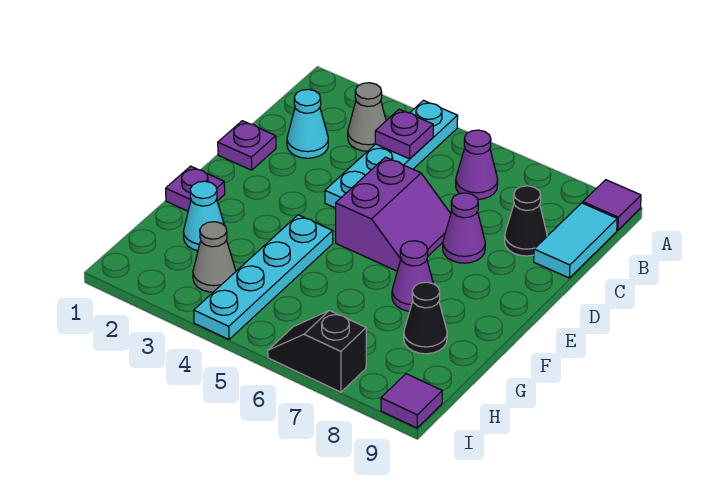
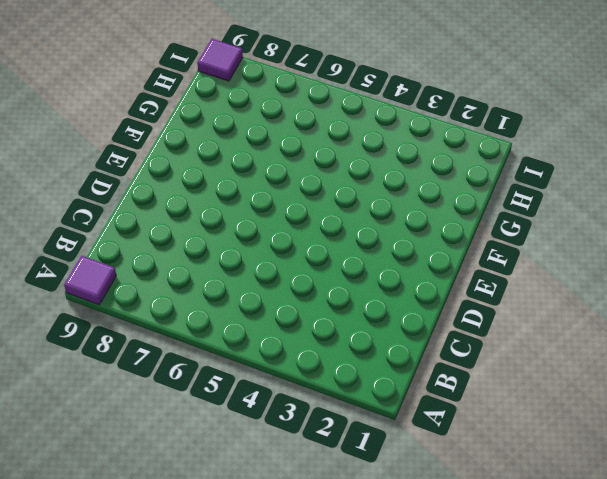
none -> cyan plate A4:D4 level 1
none -> grey cone B3 level 1
none -> purple cone B6 level 1

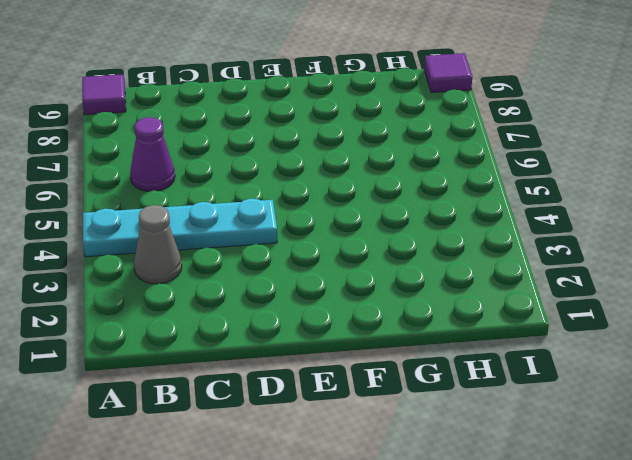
none -> cyan tile B9:C9 level 1
none -> cyan cone C2 level 1
none -> black cone C8 level 1

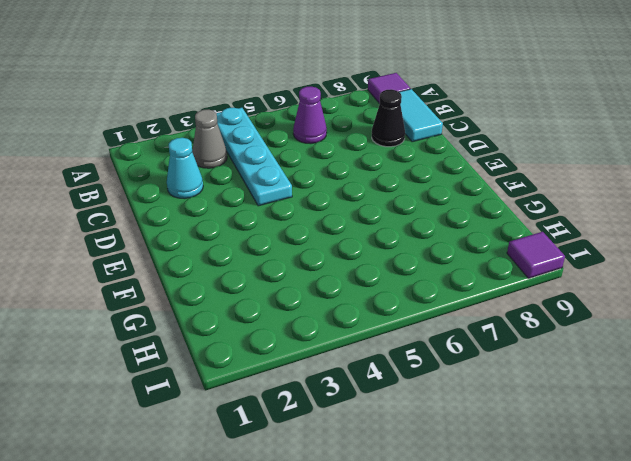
none -> purple plate D1 level 1
none -> purple slope D5:E6 level 1 top 5
none -> purple cone D7 level 1

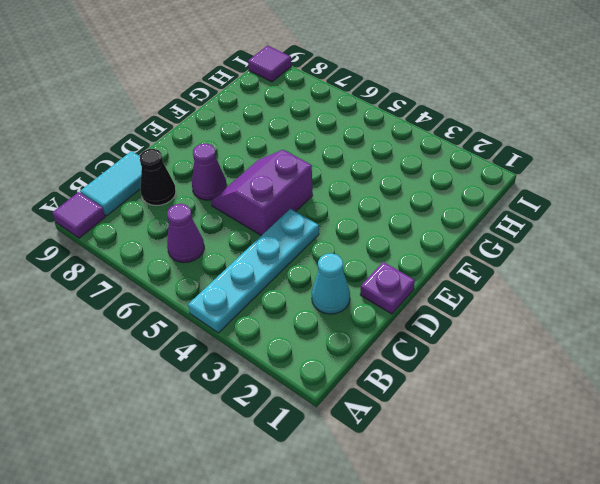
none -> grey cone B3 level 1
none -> purple plate F1 level 1
none -> cyan plate F4:I4 level 1

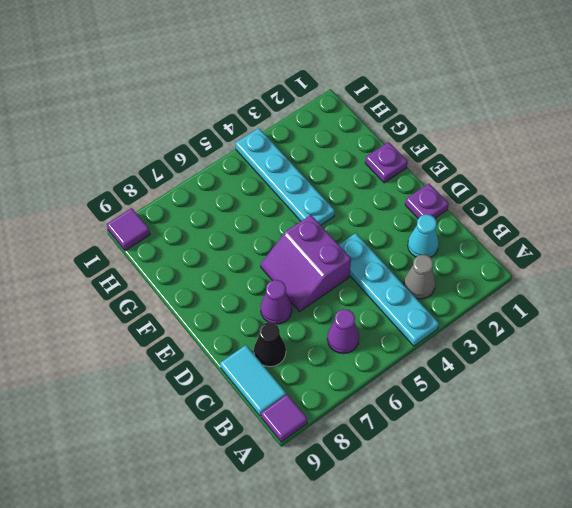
none -> purple cone F7 level 1
none -> cyan cone G2 level 1
none -> black cone G8 level 1

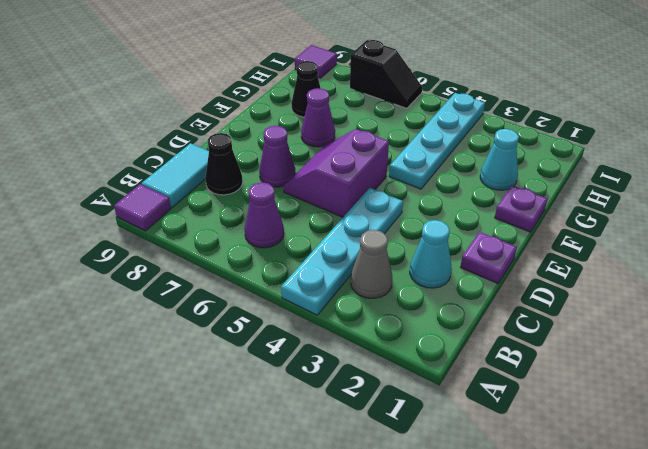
none -> grey cone H3 level 1
none -> purple plate B4 level 2

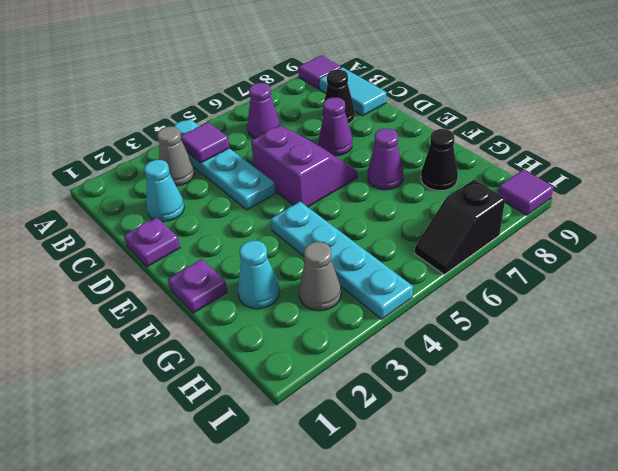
purple tile B4 level 2 -> purple plate B4 level 2

